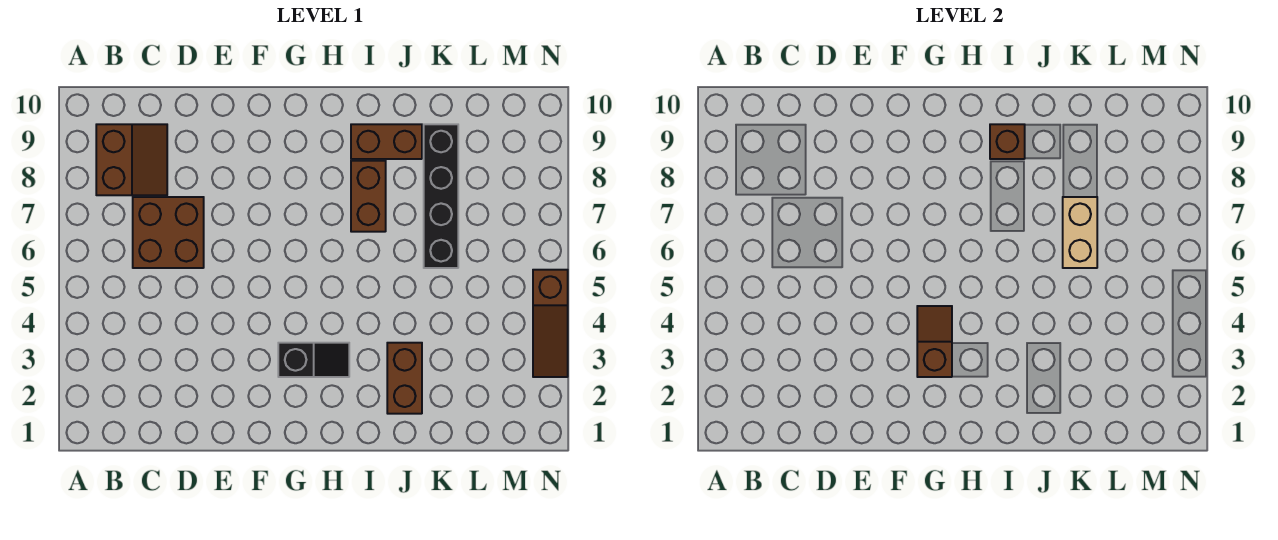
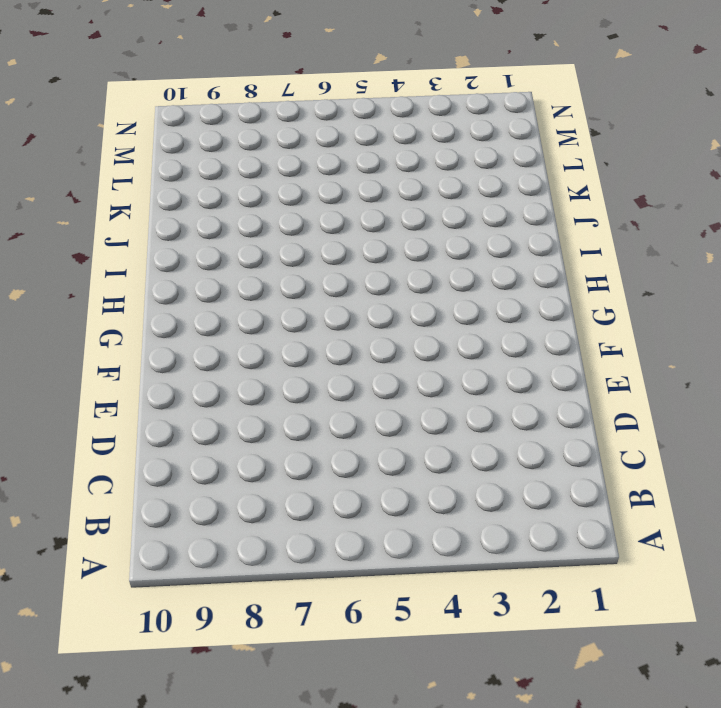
none -> brown slope B8:C9 level 1 top B
none -> brown brick C6:D7 level 1

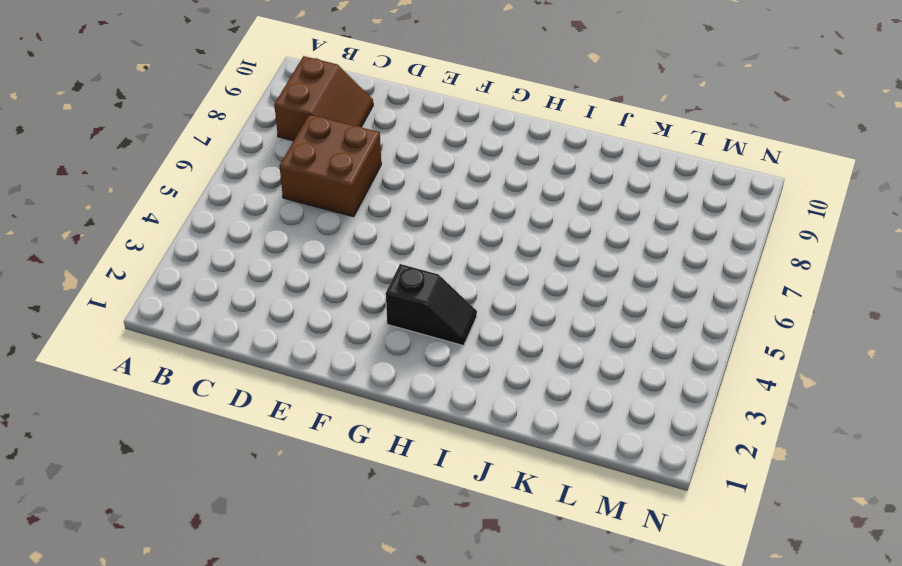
none -> brown brick I7:I8 level 1
none -> brown brick I9:J9 level 1

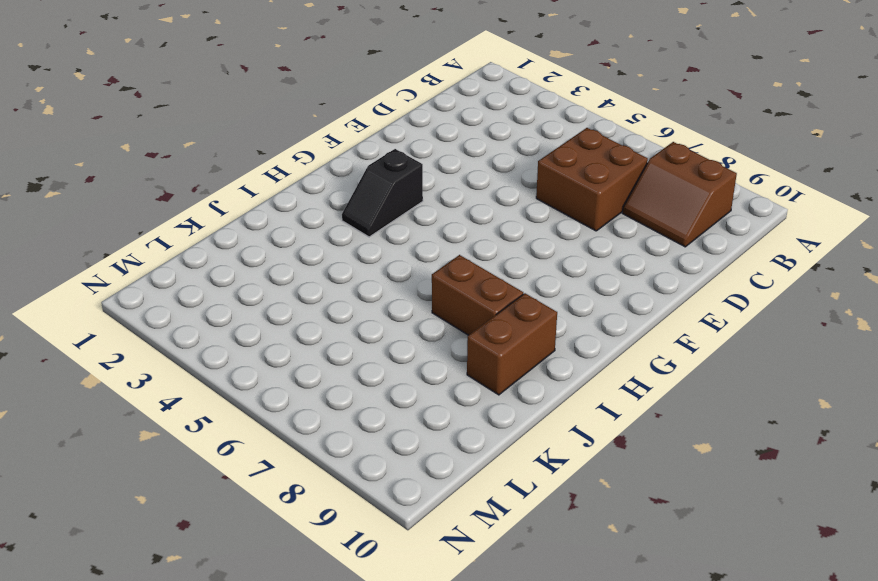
none -> brown brick J2:J3 level 1
none -> black brick K6:K9 level 1

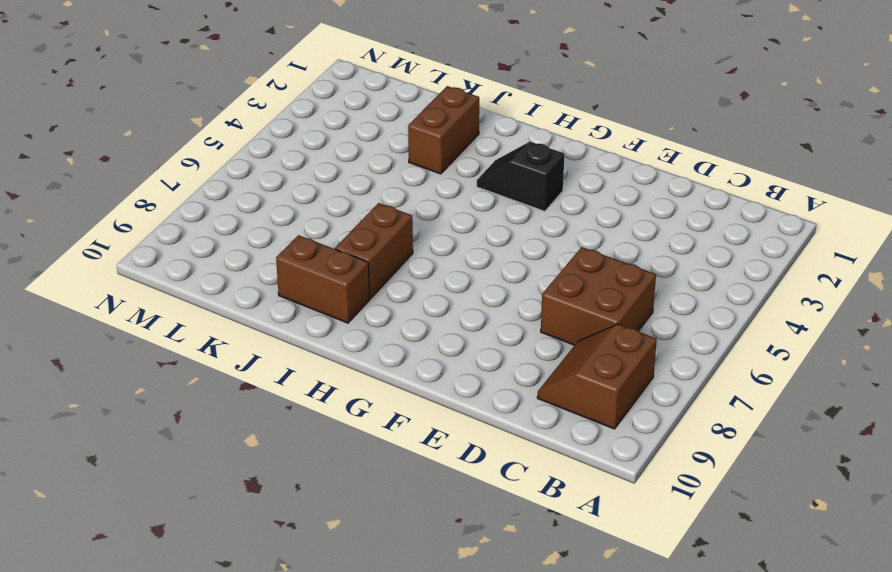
none -> black brick K6:K9 level 1
none -> brown slope N3:N5 level 1 top 5

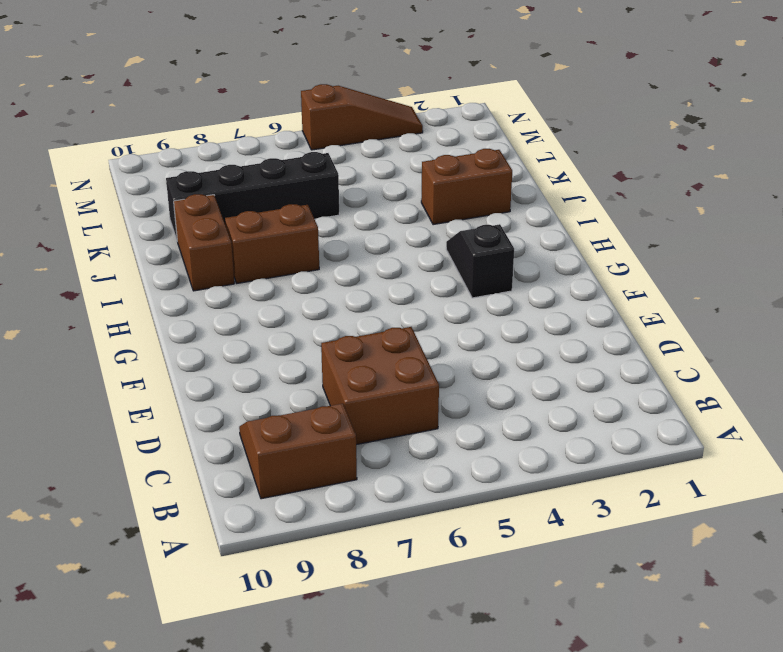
none -> brown slope G3:G4 level 2 top 3
none -> brown brick I9 level 2

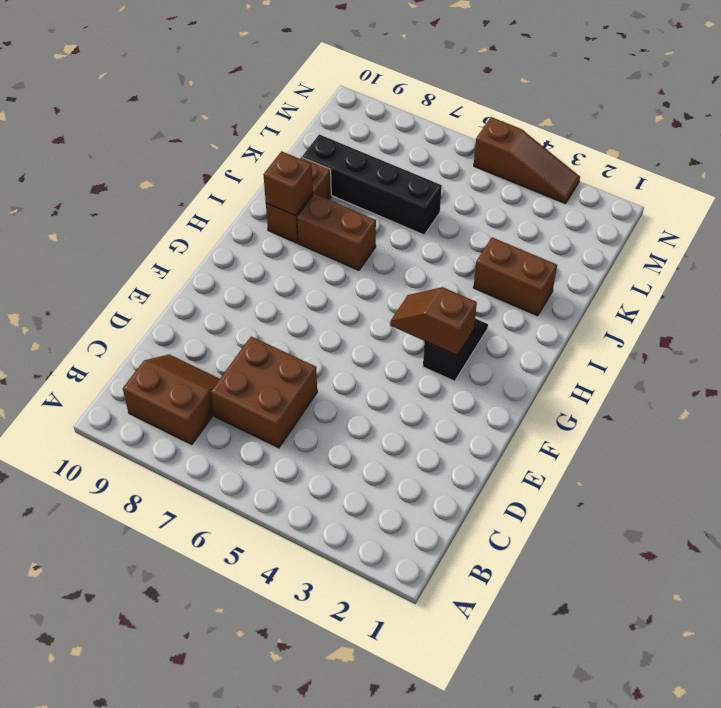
none -> tan brick K6:K7 level 2

